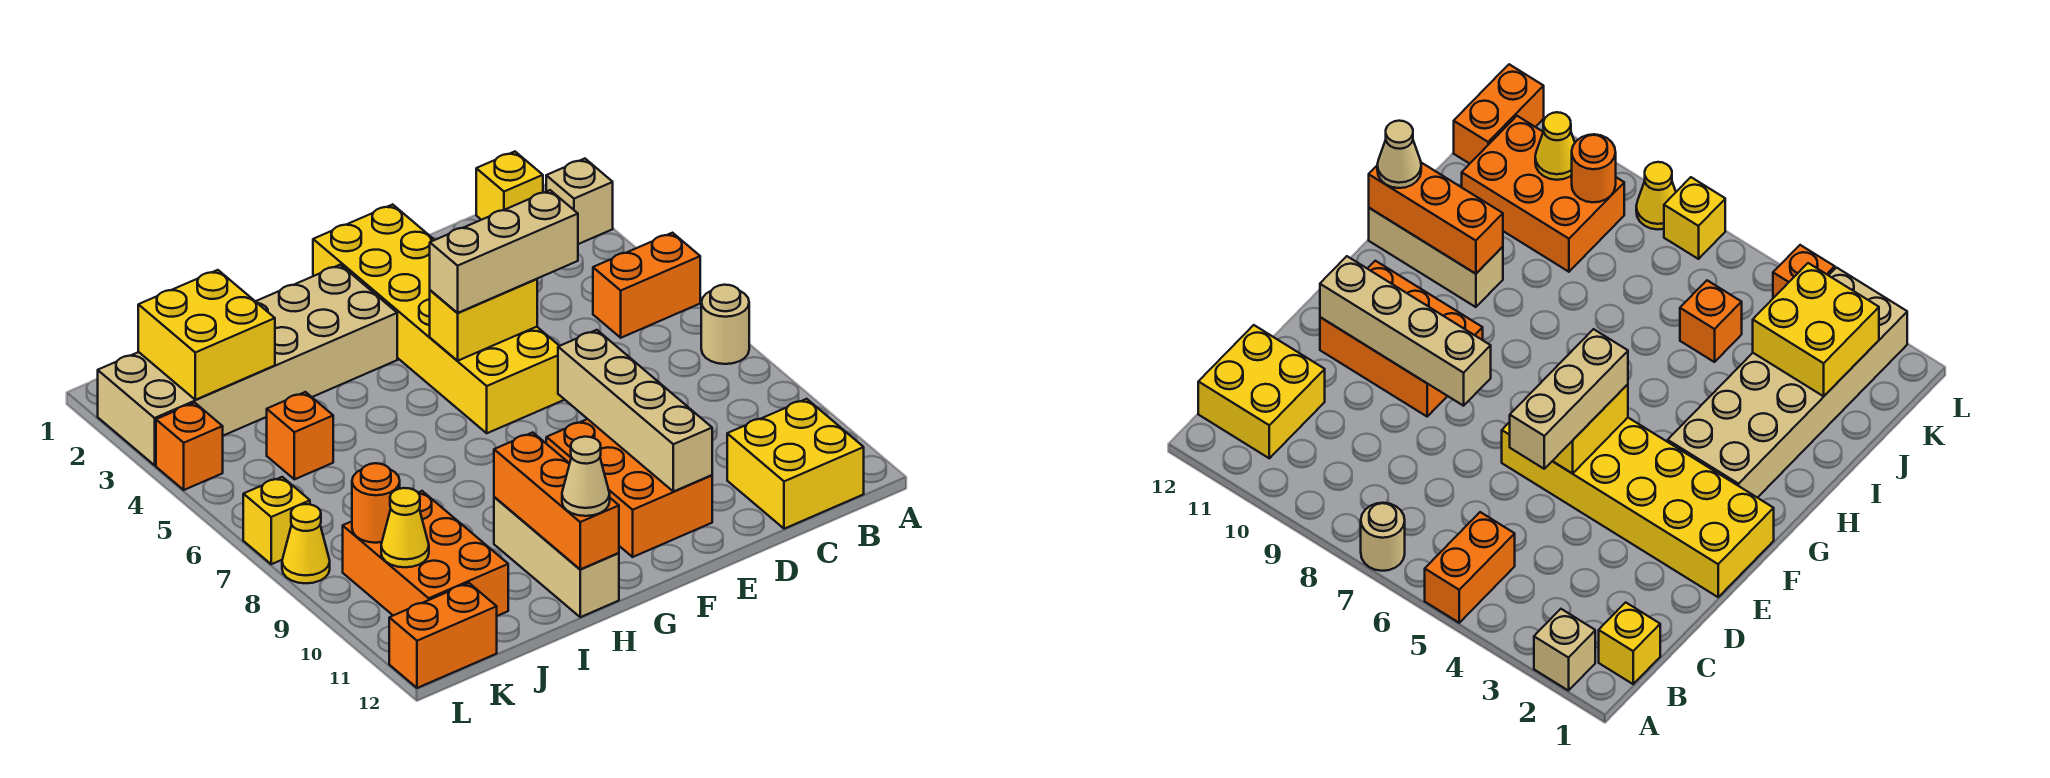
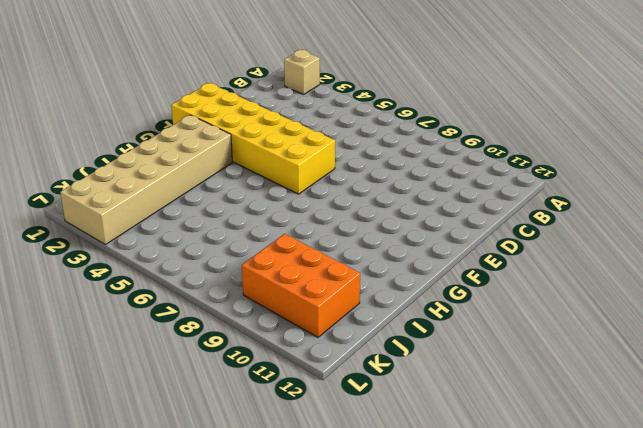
none -> orange brick A5:B5 level 1
none -> tan round brick A7 level 1
none -> yellow brick B1 level 1

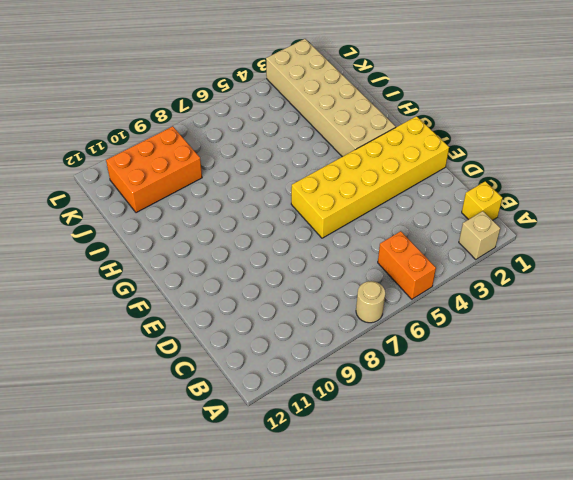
none -> yellow brick B11:C12 level 1
none -> orange brick E9:F11 level 1
none -> tan brick H10:H12 level 1

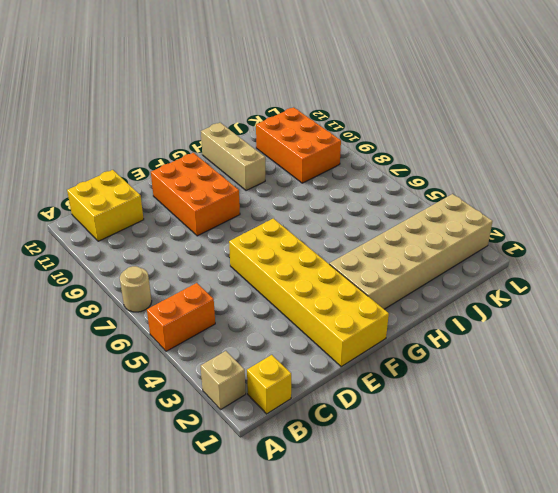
none -> orange brick J5 level 1
none -> orange brick K12:L12 level 1
none -> orange brick L4 level 1

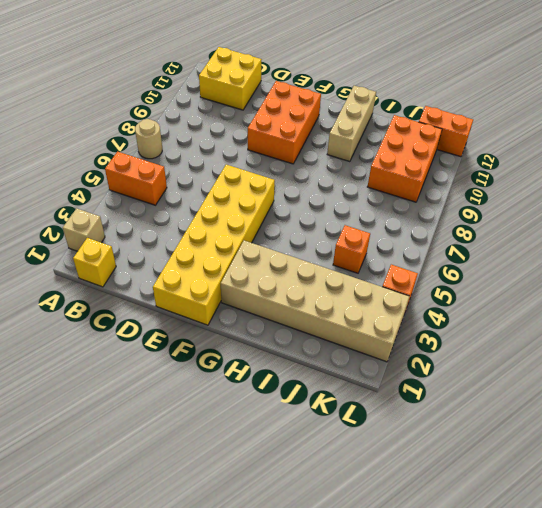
none -> yellow brick L7 level 1
none -> yellow cone L8 level 1
none -> yellow brick E5:F5 level 2

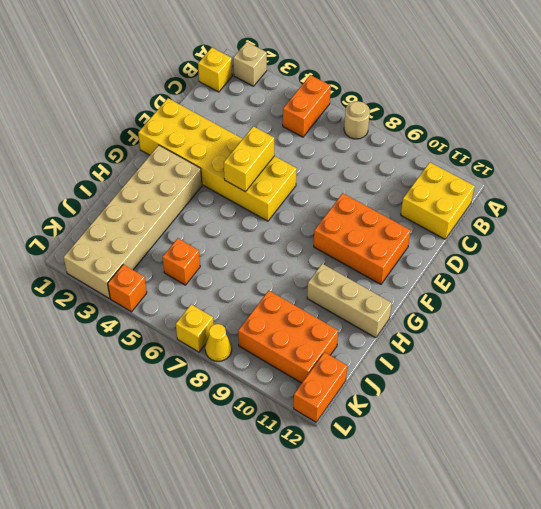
none -> tan brick E8:E11 level 2
none -> orange brick H10:H12 level 2
none -> yellow brick J2:K3 level 2

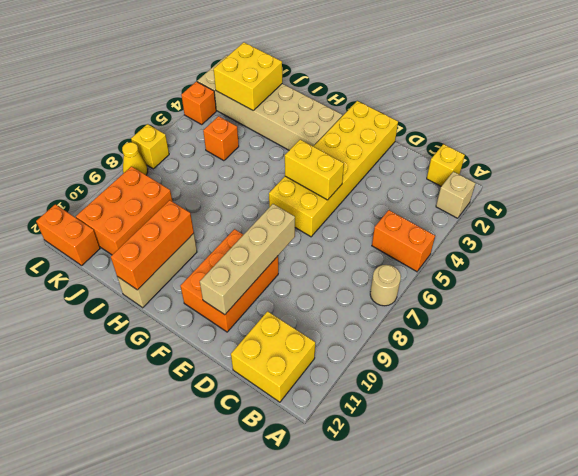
none -> orange round brick K9 level 2
none -> yellow cone K10 level 2
none -> tan brick D5:F5 level 3

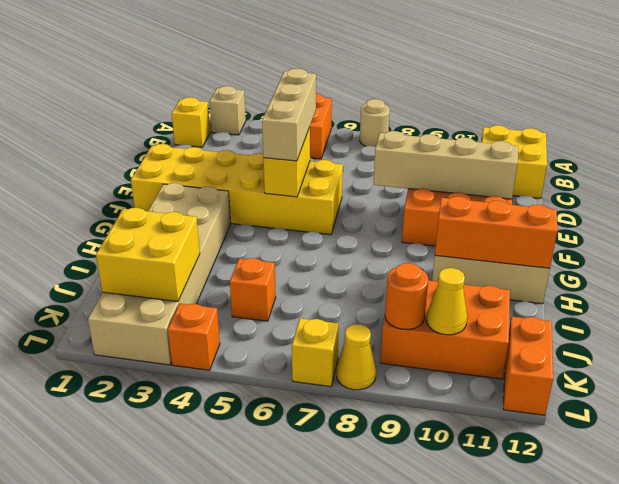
none -> tan cone H12 level 3

